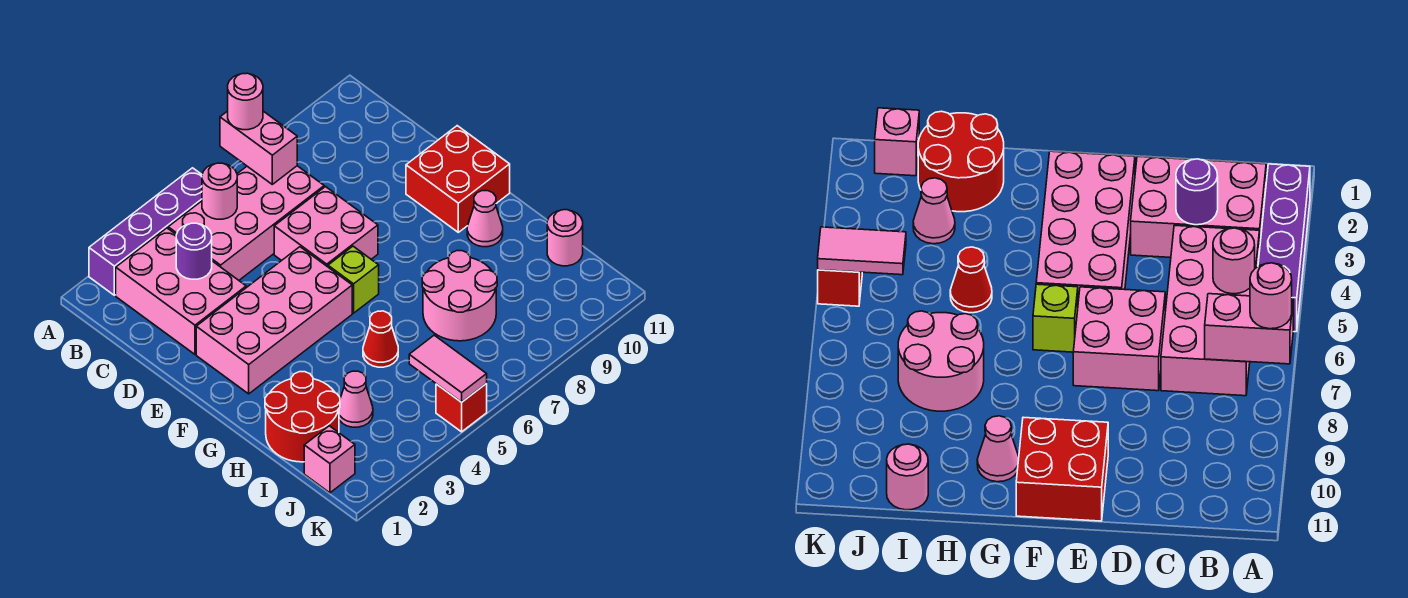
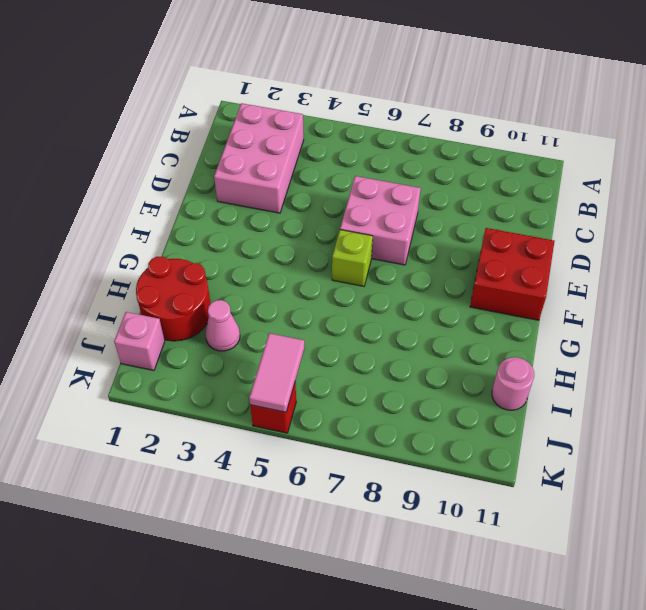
none -> purple brick A2:A5 level 1
none -> pink brick B4:C7 level 1
none -> pink brick E2:F5 level 1

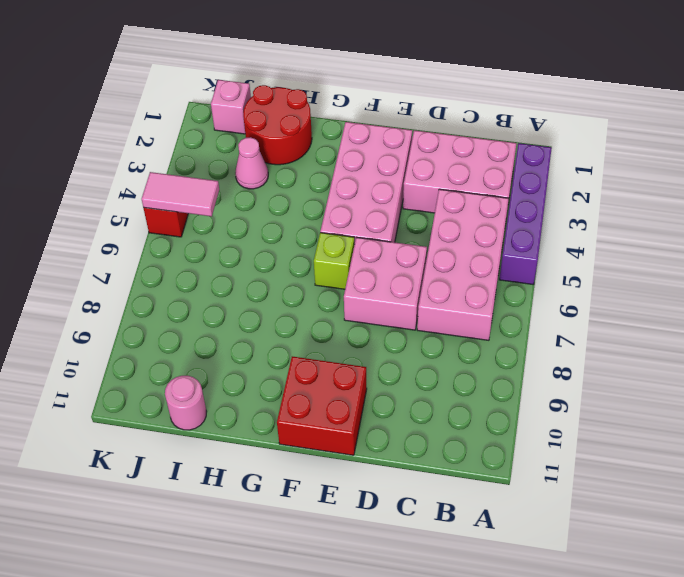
none -> pink cone G10 level 1
none -> red cone H5 level 1
none -> pink round brick H7:I8 level 1

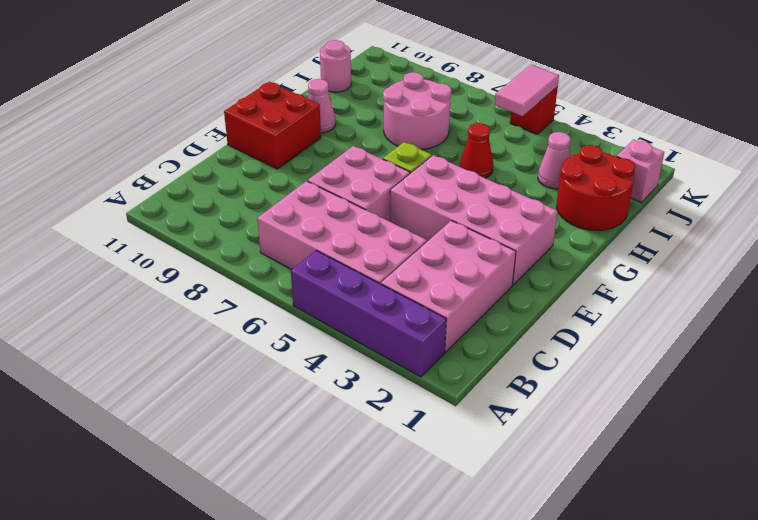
none -> pink brick A7:B7 level 2
none -> pink round brick B5 level 2
none -> purple round brick C3 level 2

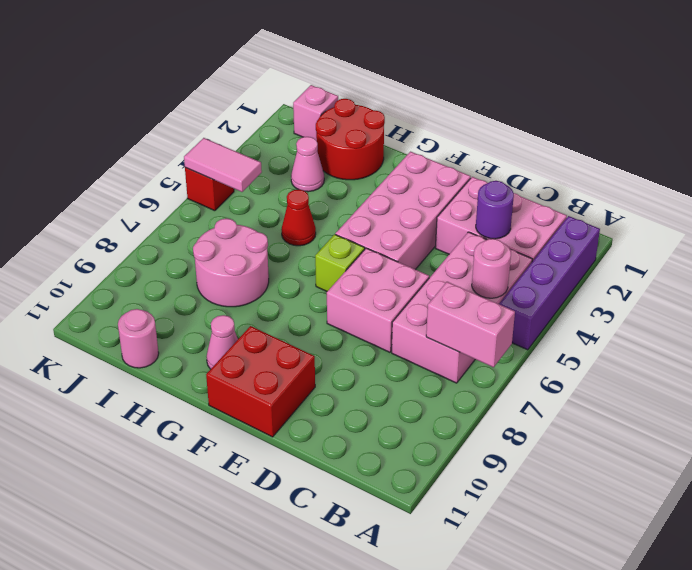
none -> pink round brick A7 level 3

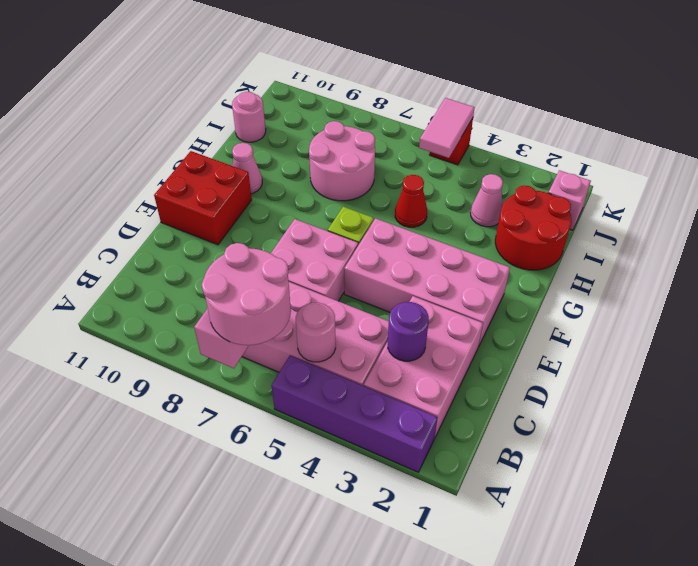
pink round brick A6:B7 level 3 -> pink round brick A7 level 3

